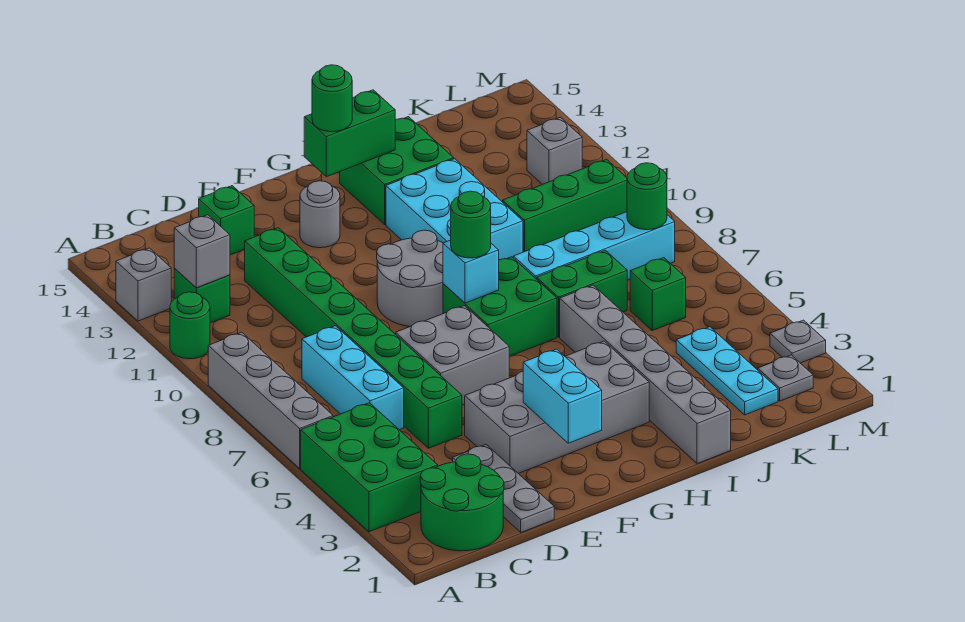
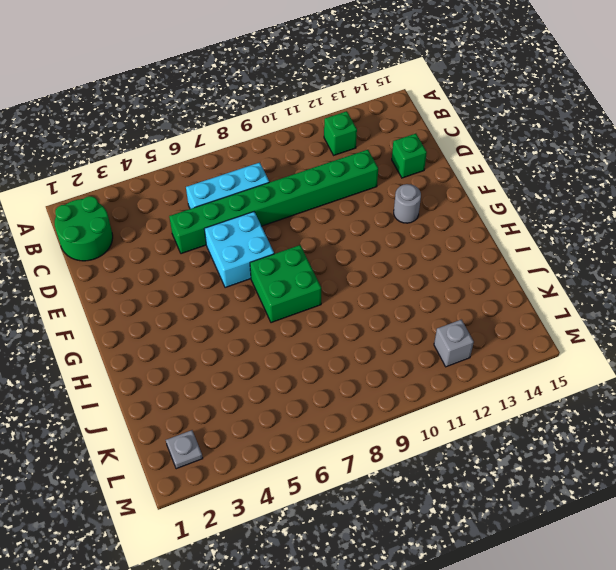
cyan brick E6:F7 level 1 -> grey brick E6:F7 level 1
none -> green brick A3:B5 level 1
none -> grey brick A6:A9 level 1
none -> green round brick A11 level 1
none -> grey brick A13 level 1

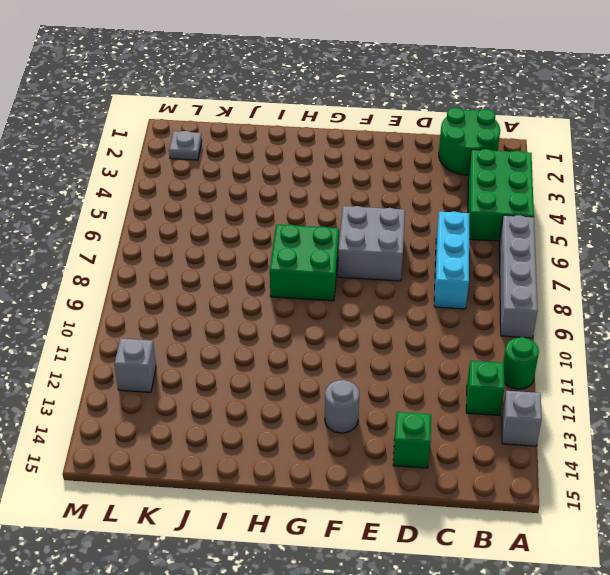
none -> grey plate D1:D3 level 1
none -> green brick D5:D12 level 1
none -> grey brick E3:H4 level 1
none -> grey round brick F9:G10 level 1

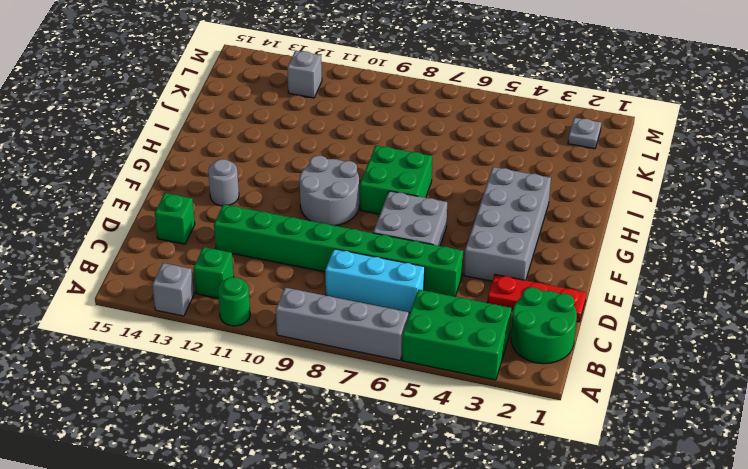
red plate D1:D3 level 1 -> grey plate D1:D3 level 1
none -> cyan brick H10:I12 level 1
none -> green brick H13:I14 level 1
none -> grey brick I1:I6 level 1
none -> green brick I7:J7 level 1

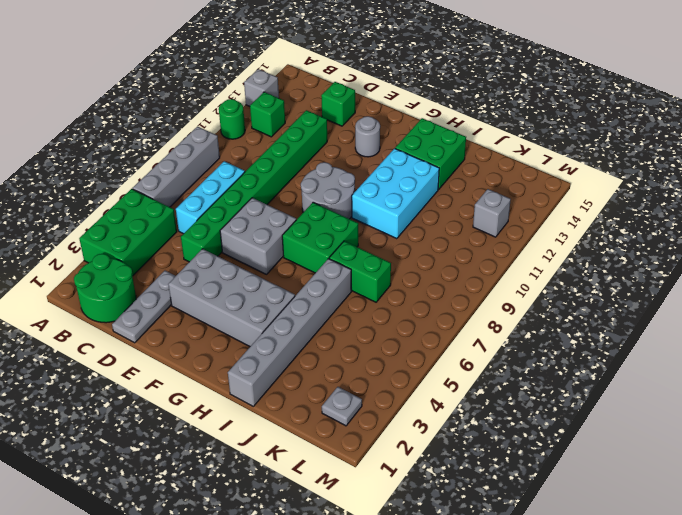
none -> cyan brick I8:L8 level 1
none -> green brick J10:L10 level 1
none -> cyan plate K2:K4 level 1
none -> green brick K6 level 1

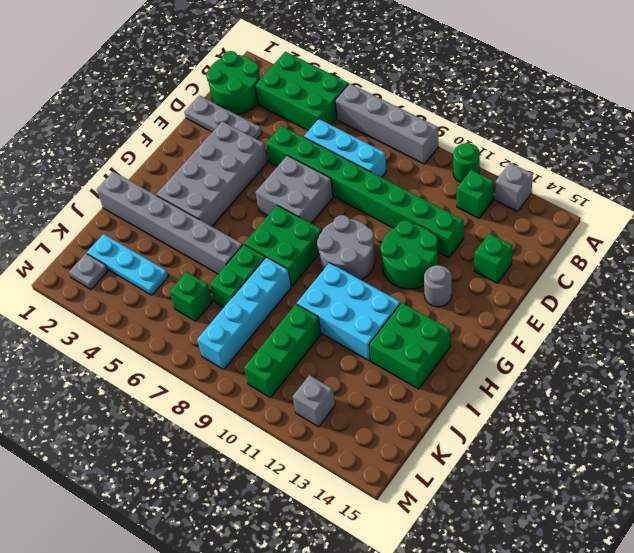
green round brick E11:F12 level 1 -> none
none -> grey plate M3 level 1
none -> grey brick B12 level 2
none -> cyan brick F2:F3 level 2
none -> cyan brick G8 level 2

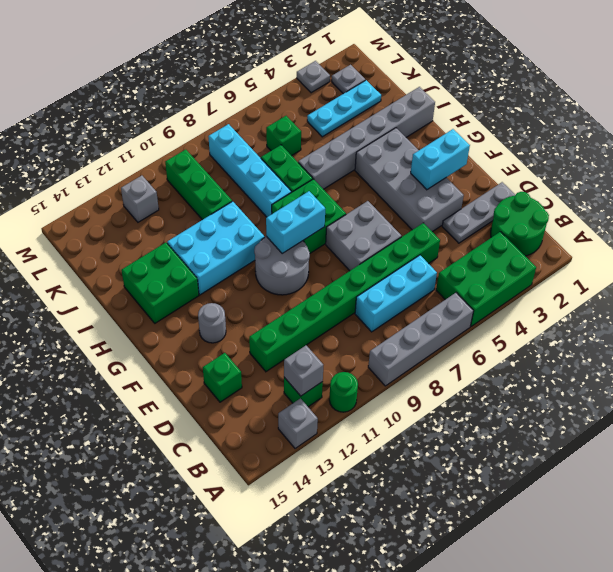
cyan brick G8:G9 level 2 -> cyan brick G8 level 2
none -> green brick G14:H14 level 2
none -> green round brick L8 level 2
none -> green round brick G8 level 3
none -> green round brick G14 level 3

